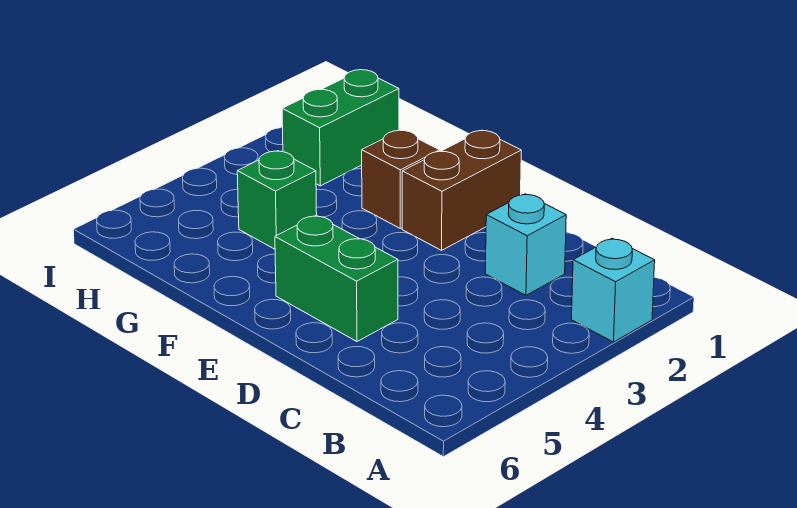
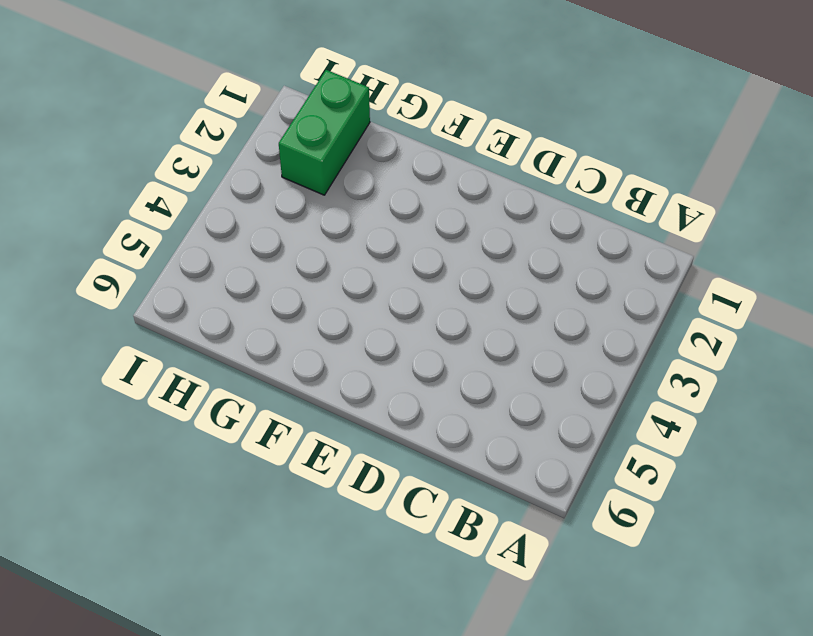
none -> cyan brick A2 level 1
none -> cyan brick C2 level 1

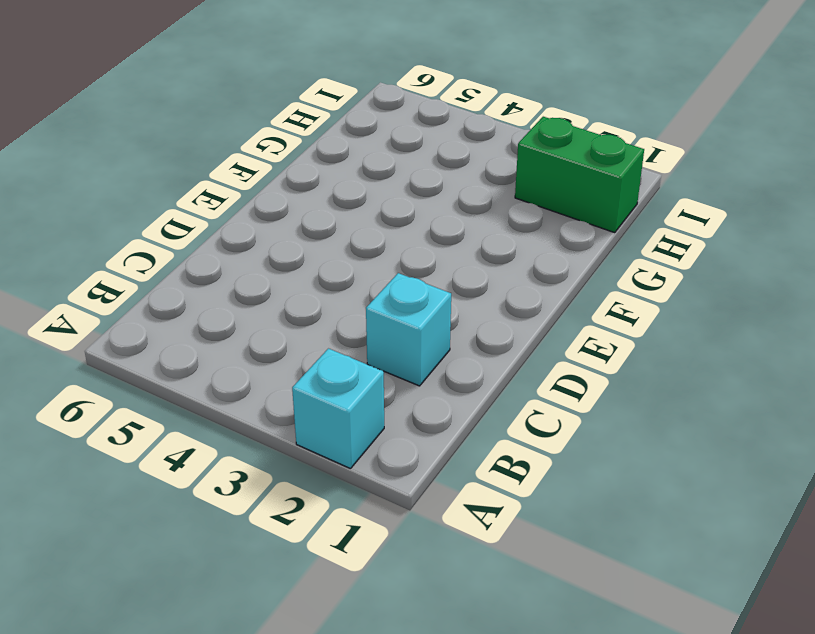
none -> green brick D5:E5 level 1
none -> brown brick E1:E2 level 1

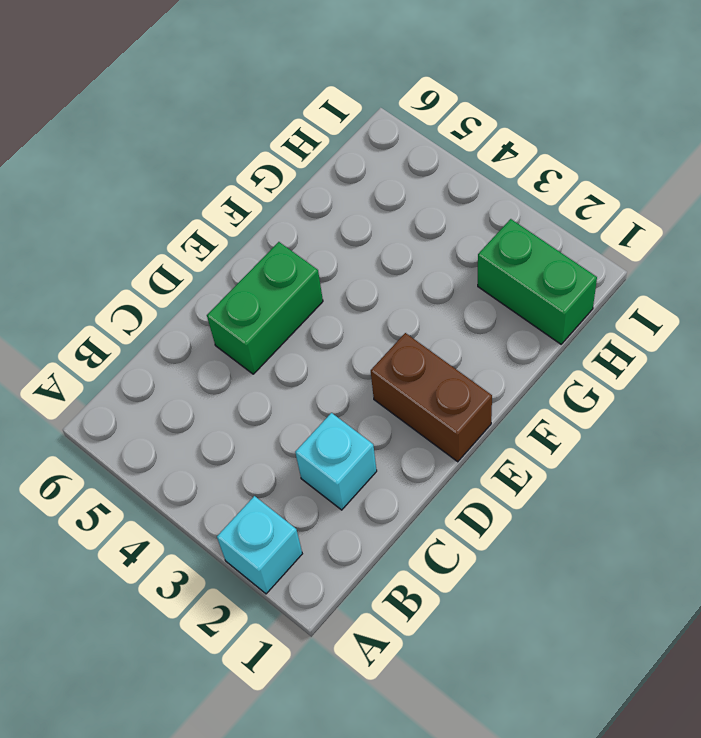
none -> brown brick F2 level 1
none -> green brick G4 level 1

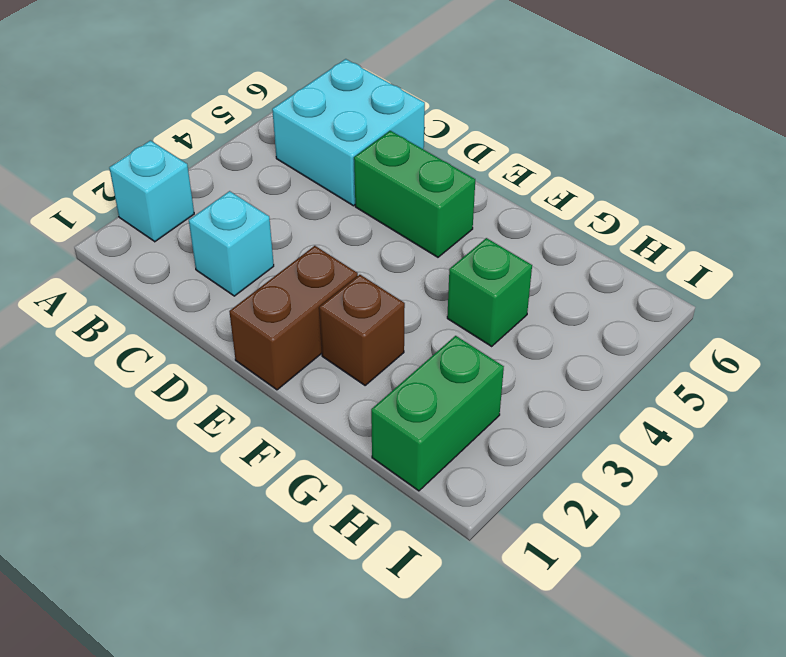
cyan brick B5:C6 level 1 -> none

